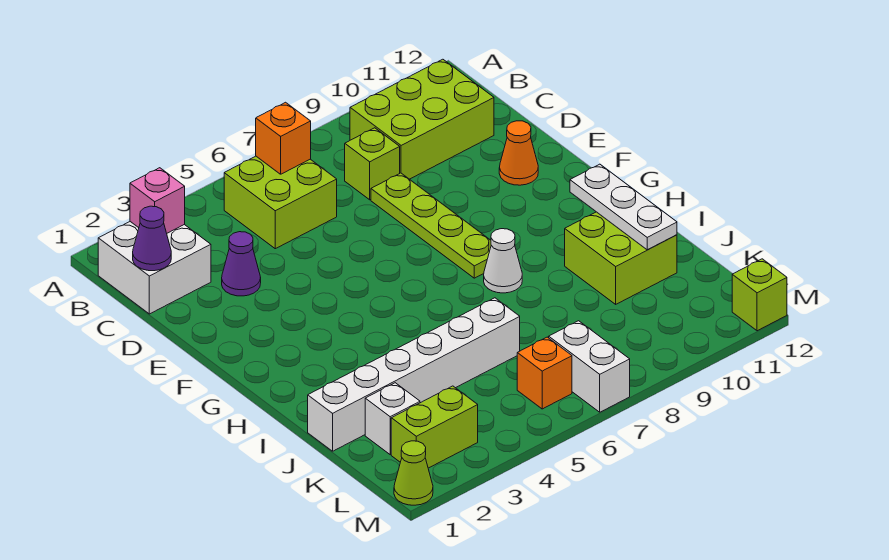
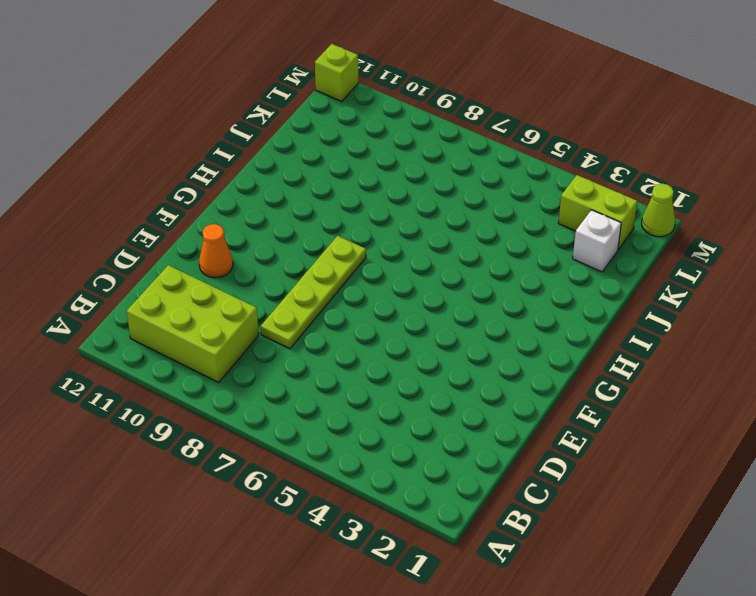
none -> white brick B1:C2 level 1
none -> lime brick B5:C6 level 1
none -> lime brick C8 level 1

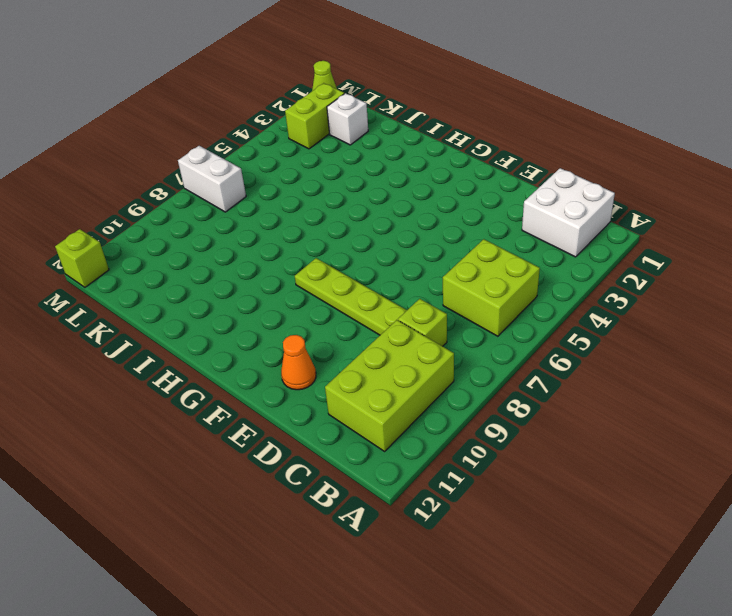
none -> purple cone D3 level 1
none -> white cone H8 level 1
none -> lime brick I10:J11 level 1

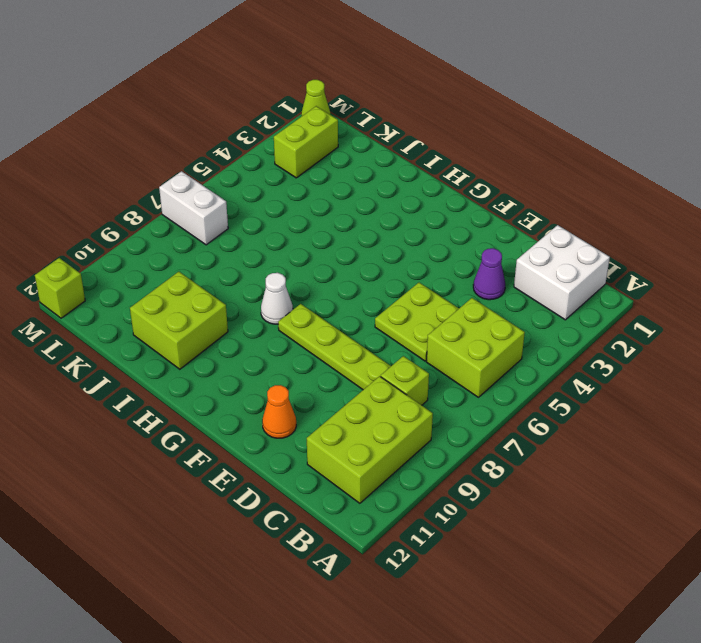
lime plate D5:E6 level 1 -> none
none -> white brick J1:J6 level 1
none -> white brick K2 level 1
none -> orange brick L6 level 1

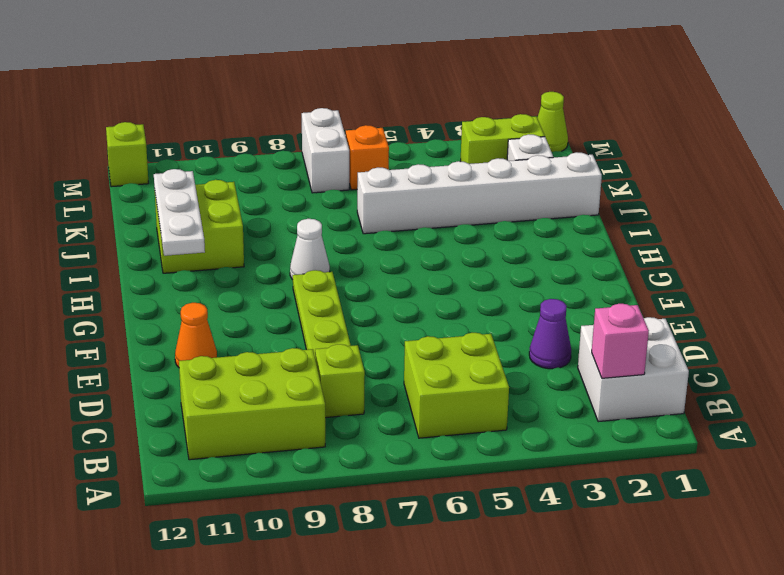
none -> orange brick B6 level 2
none -> purple cone C1 level 2

